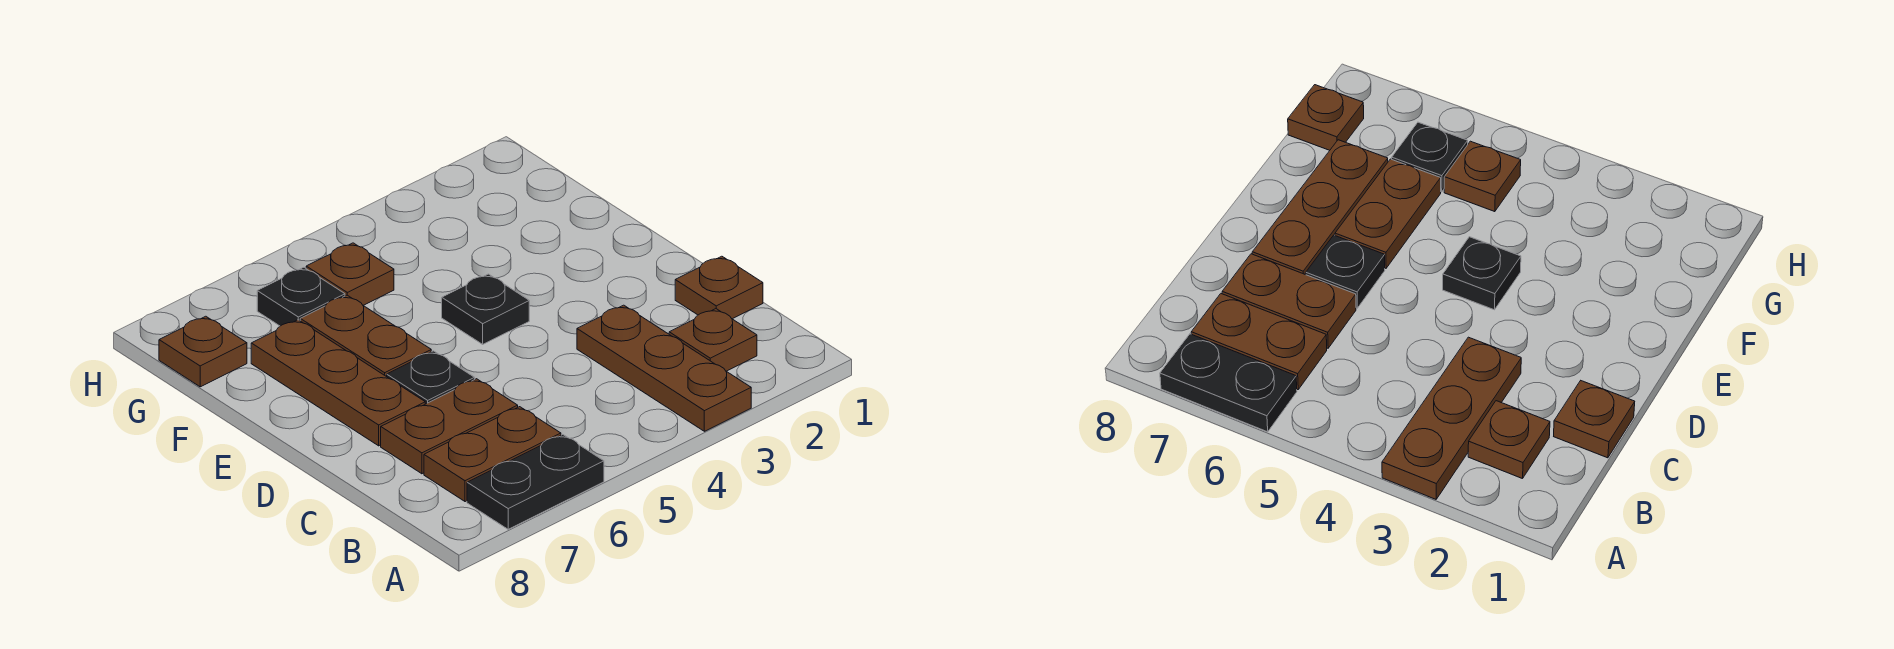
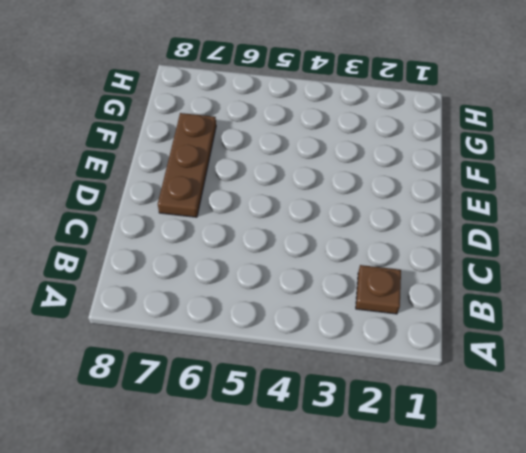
none -> brown plate A3:C3 level 1
none -> black plate A6:A7 level 1
none -> brown plate B6:B7 level 1

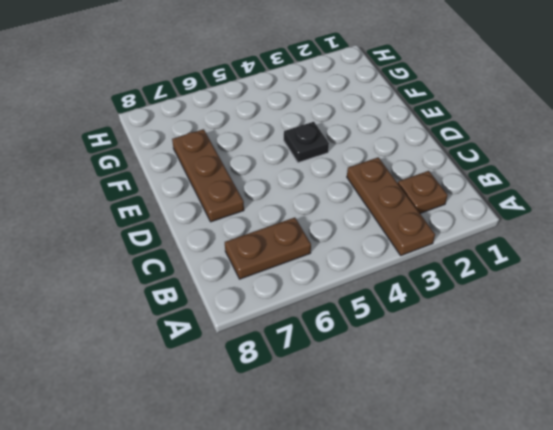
none -> black plate A6:A7 level 1
none -> brown plate C1 level 1
none -> brown plate C6:C7 level 1

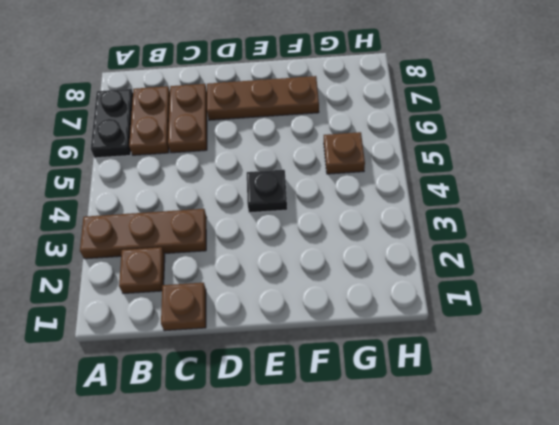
none -> black plate D6 level 1
none -> brown plate E6:F6 level 1
none -> black plate G6 level 1

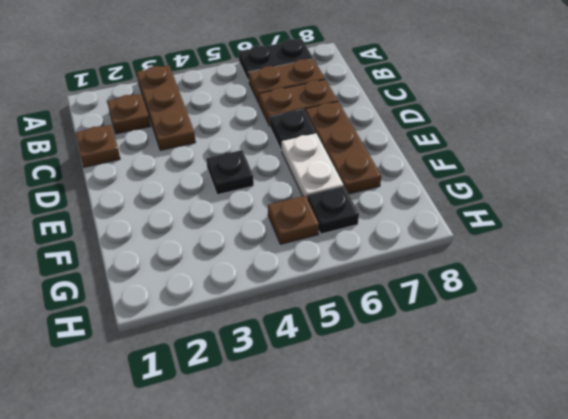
white plate E6:F6 level 1 -> brown plate E6:F6 level 1
none -> brown plate G8 level 1

